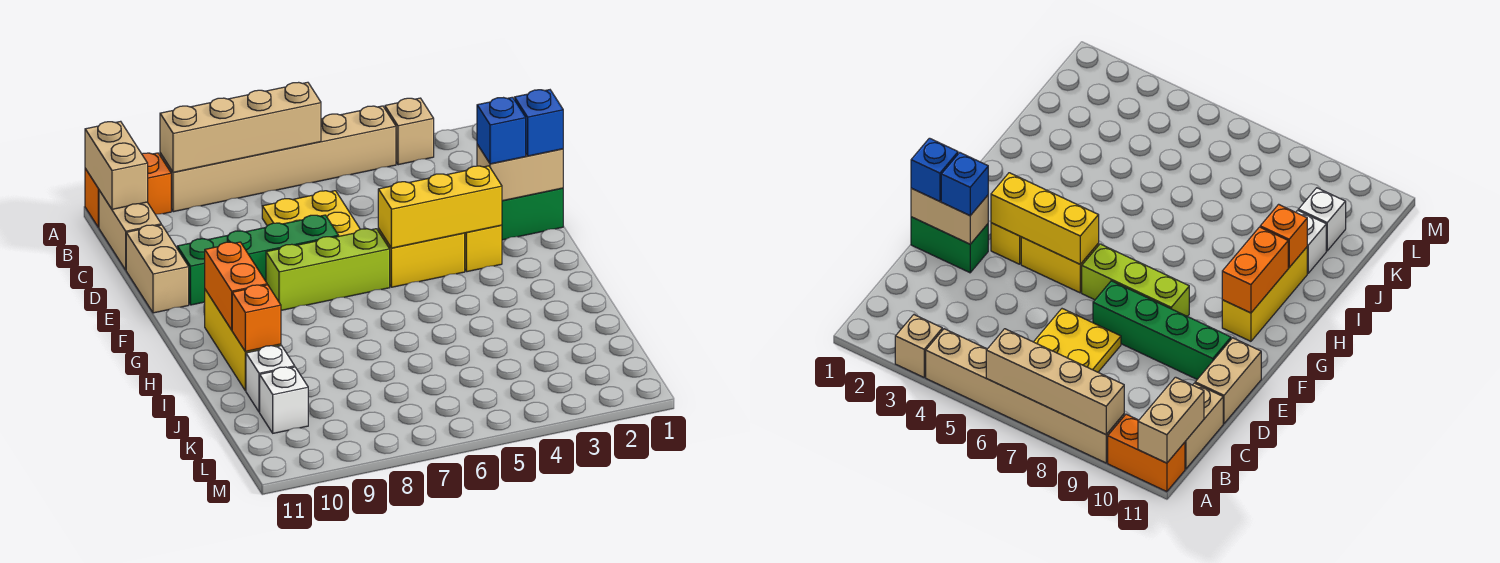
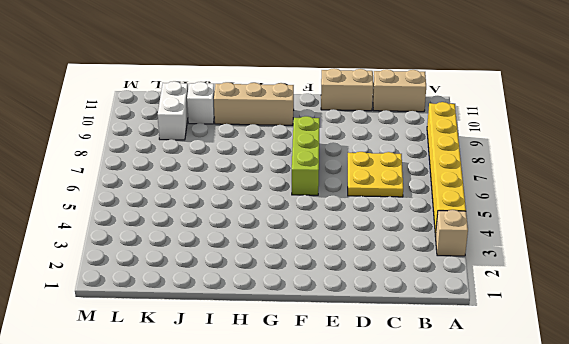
yellow brick A4:A9 level 1 -> tan brick A4:A9 level 1
tan brick G10:I10 level 1 -> yellow brick G10:I10 level 1
white brick K9:K10 level 1 -> white brick K10 level 1
none -> orange brick A10:A11 level 1
none -> green brick E1:E2 level 1
none -> green brick E7:E10 level 1

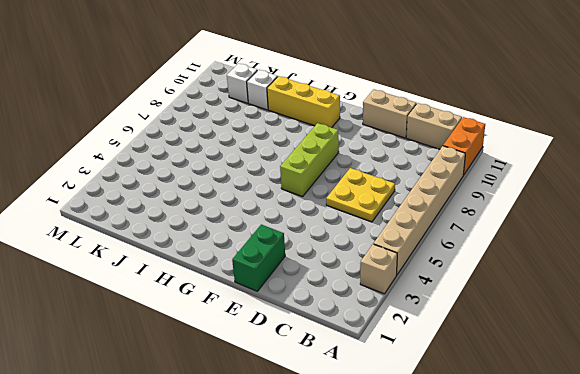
none -> green brick E7:E10 level 1
none -> yellow brick F3 level 1
none -> yellow brick F4:F5 level 1

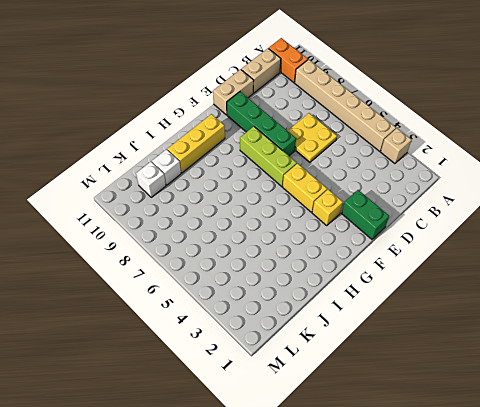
none -> tan brick A6:A9 level 2
none -> tan brick A11:B11 level 2
none -> tan brick E1:E2 level 2

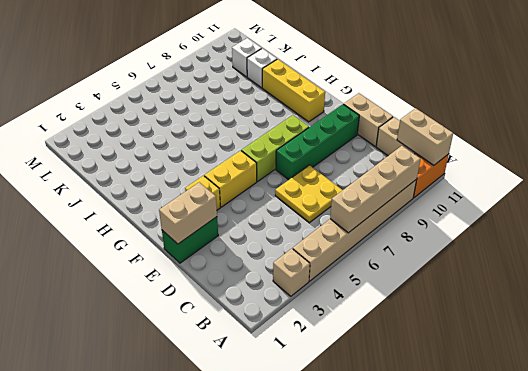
none -> yellow brick F3:F5 level 2
none -> orange brick G10:H10 level 2
none -> orange brick I10 level 2

